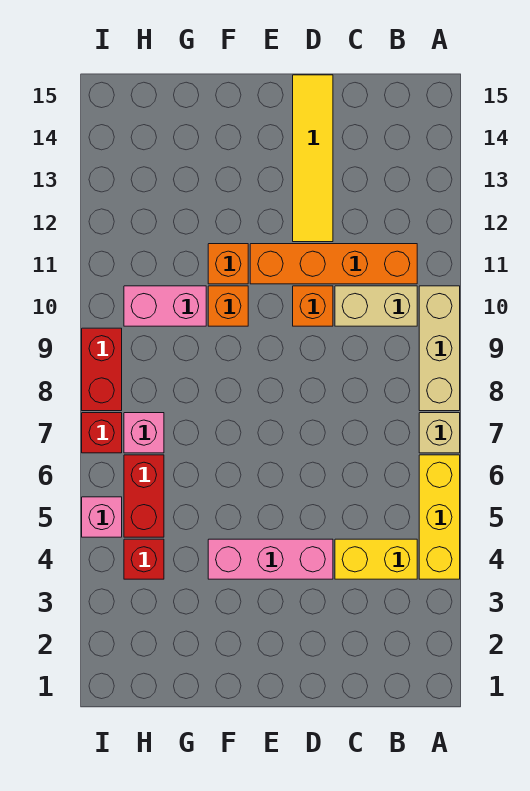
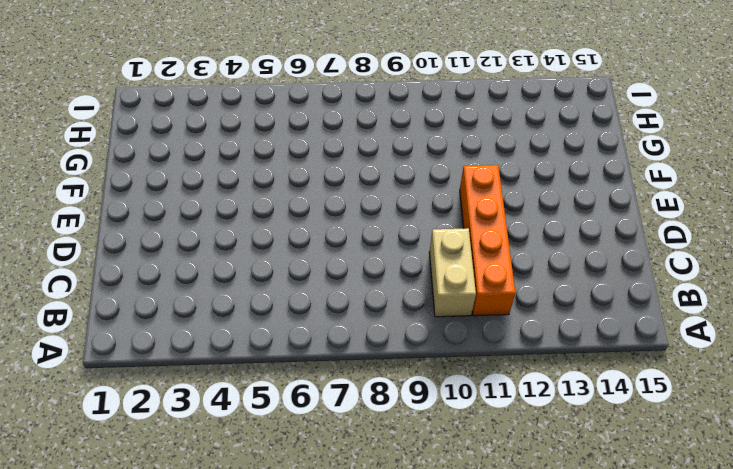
none -> yellow brick A4:A6 level 1
none -> tan brick A7 level 1
none -> tan brick A8:A10 level 1

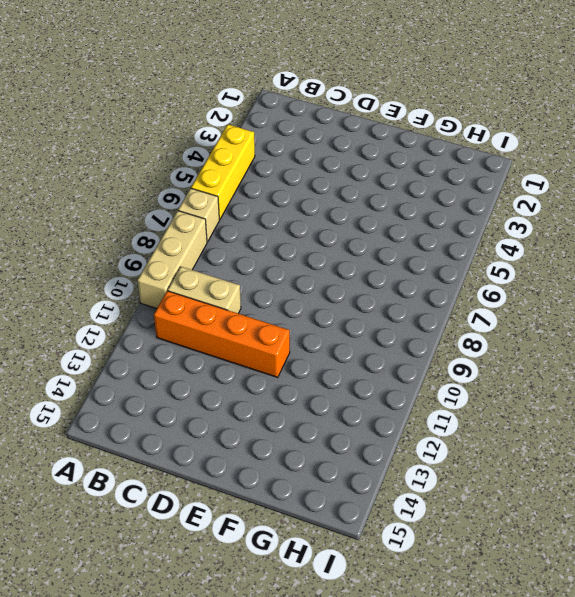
none -> yellow brick B4:C4 level 1
none -> pink brick D4:F4 level 1
none -> orange brick D10 level 1

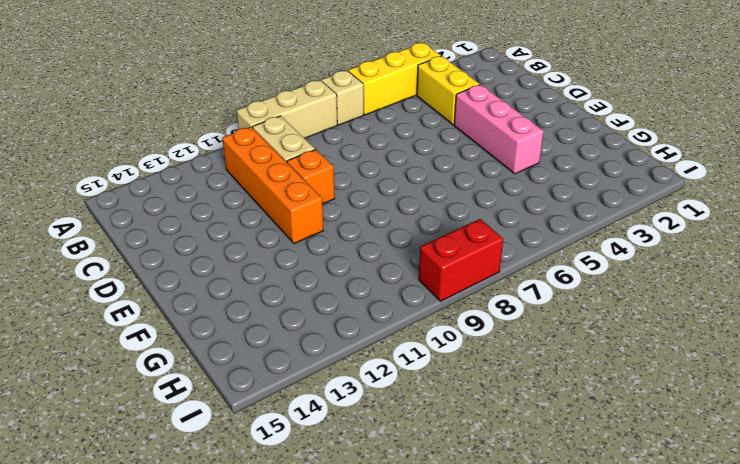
none -> yellow tile D12:D15 level 1
none -> orange brick F10 level 1
none -> orange brick F11 level 1

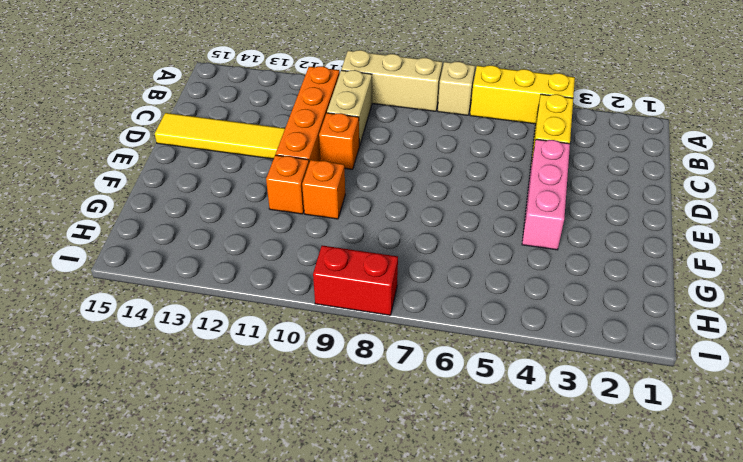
none -> pink brick G10:H10 level 1
none -> red brick H4 level 1
none -> red brick H5:H6 level 1

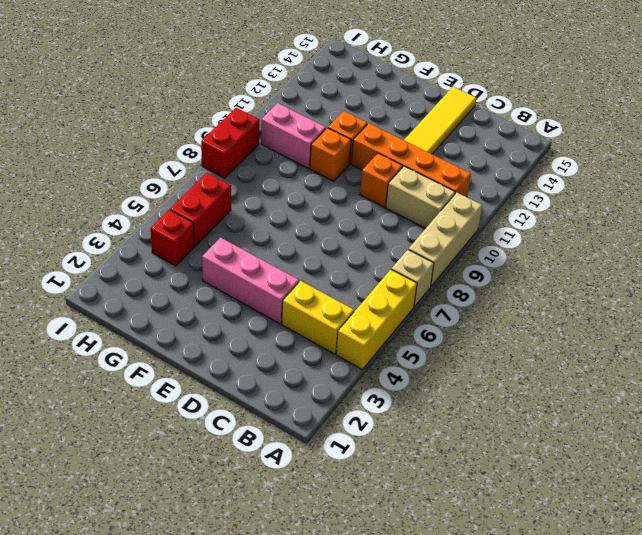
none -> pink brick H7 level 1
none -> pink brick I5 level 1
none -> red brick I7 level 1

